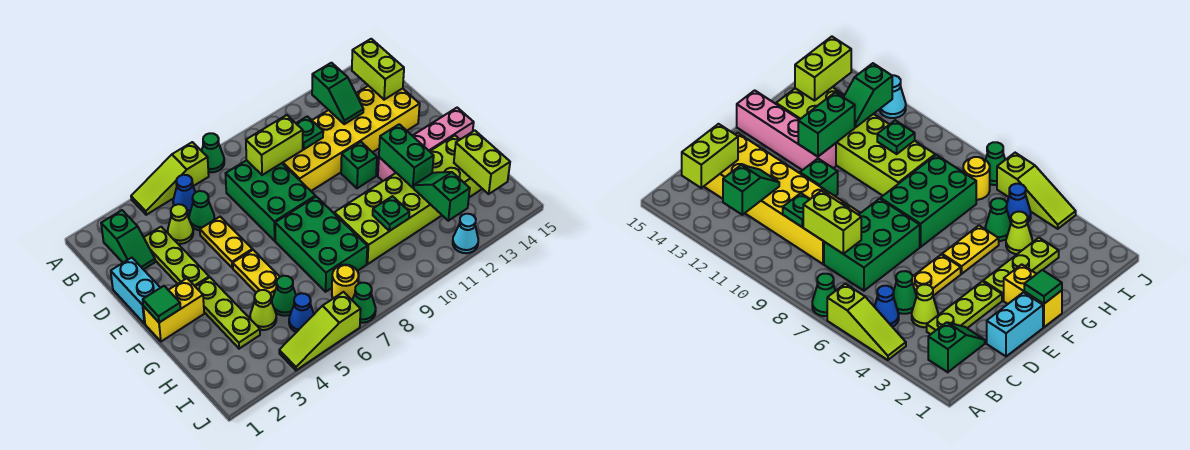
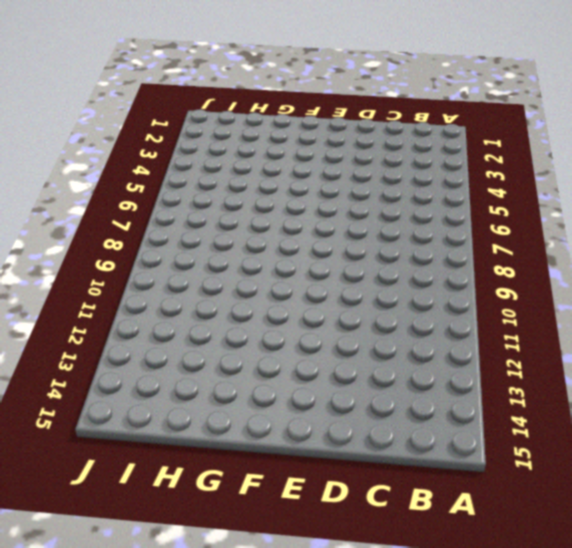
none -> lime slope A4:A6 level 1 top 6
none -> green cone A7 level 1
none -> green slope B2:C2 level 1 top B
none -> blue cone B5 level 1

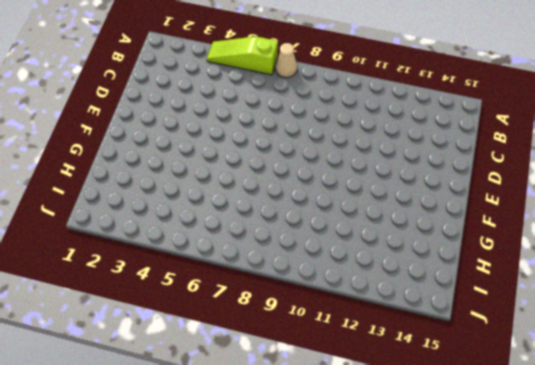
tan cone A7 level 1 -> green cone A7 level 1
none -> green slope B2:C2 level 1 top B
none -> blue cone B5 level 1
none -> lime plate C3:E3 level 1
none -> lime cone C4 level 1

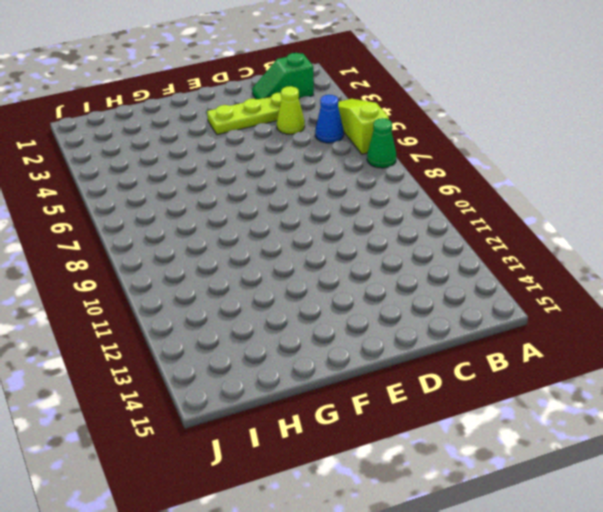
none -> green cone C5 level 1
none -> green brick C7:E8 level 1
none -> yellow brick C9:D14 level 1
none -> cyan brick D1:E1 level 1

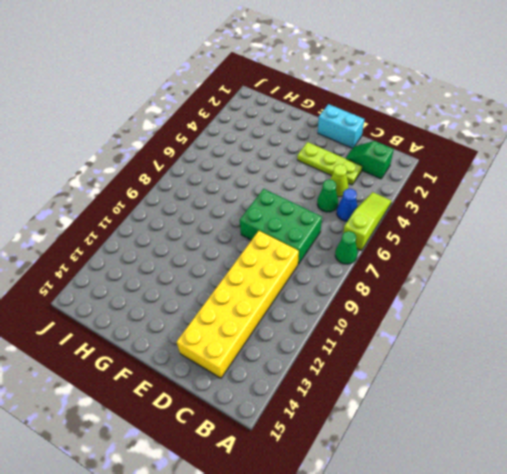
none -> yellow plate D5:E5 level 1
none -> green brick E11 level 1
none -> yellow brick F1:F2 level 1
none -> lime plate F3:H3 level 1

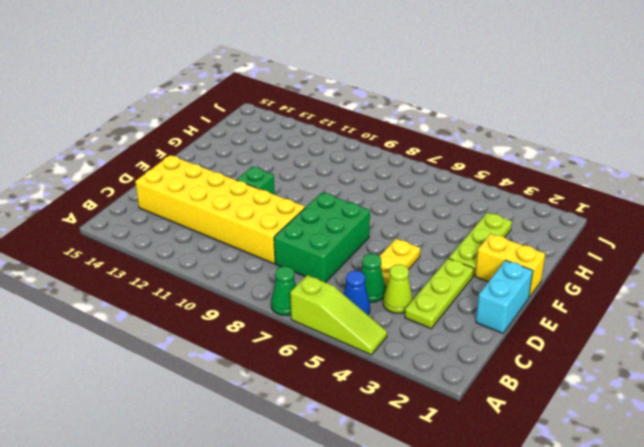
none -> green slope B2:C2 level 1 top B
none -> yellow plate F5:G5 level 1
none -> green brick F7:H8 level 1
none -> pink brick F12:F15 level 1

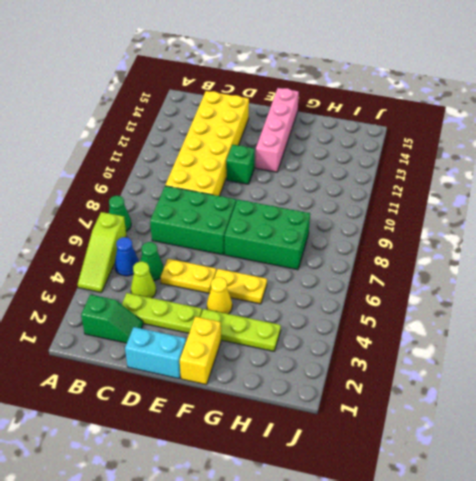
yellow cone F4 level 1 -> none
none -> lime brick G9:H14 level 1
none -> lime cone H4 level 1
none -> green cone H5 level 1
none -> blue cone I5 level 1

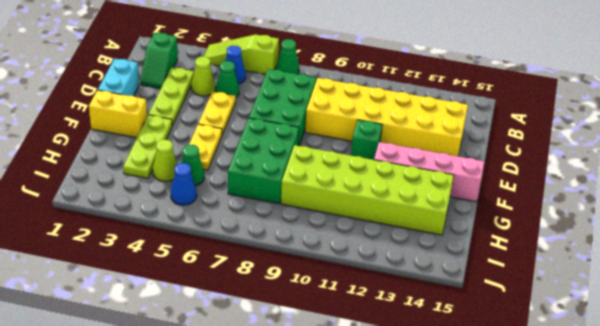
none -> yellow round brick I7 level 1
none -> lime slope J4:J6 level 1 top 6
none -> green cone J7 level 1
none -> cyan cone J12 level 1

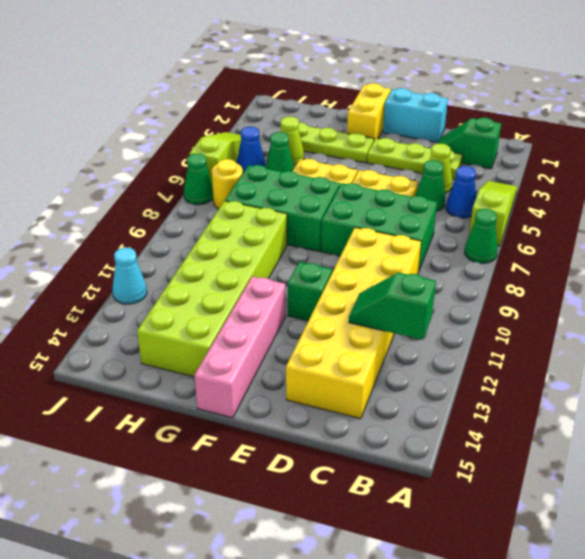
none -> lime brick B14:C14 level 2
none -> lime brick C8:C9 level 2
none -> green plate C10 level 2
none -> green tile F1 level 2

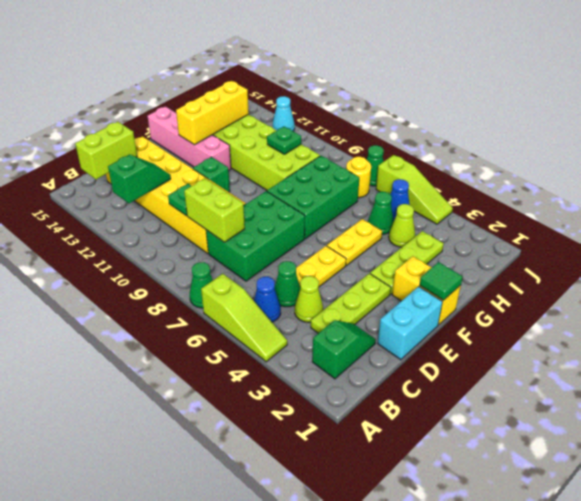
yellow brick F13:H13 level 2 -> none
none -> green brick F12:G12 level 2
none -> green slope H12:I12 level 2 top I
none -> lime brick H14:I14 level 2

